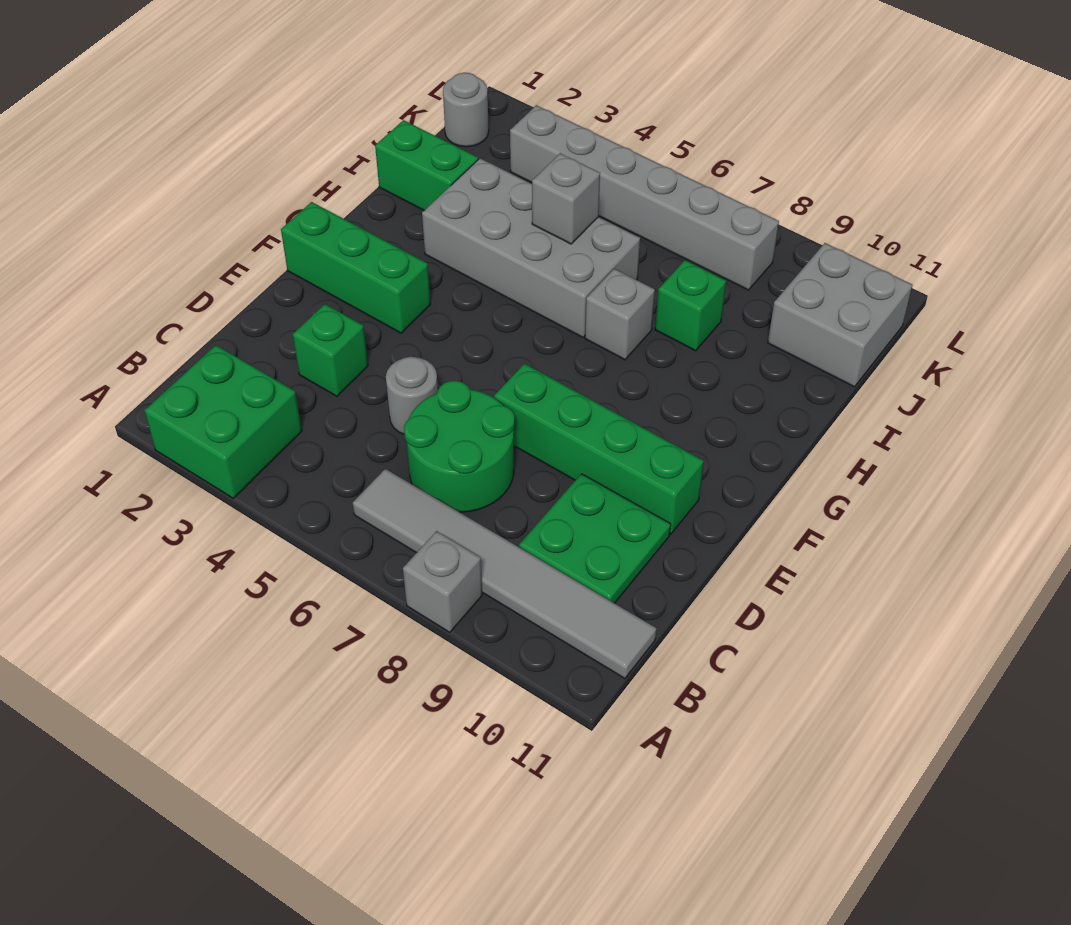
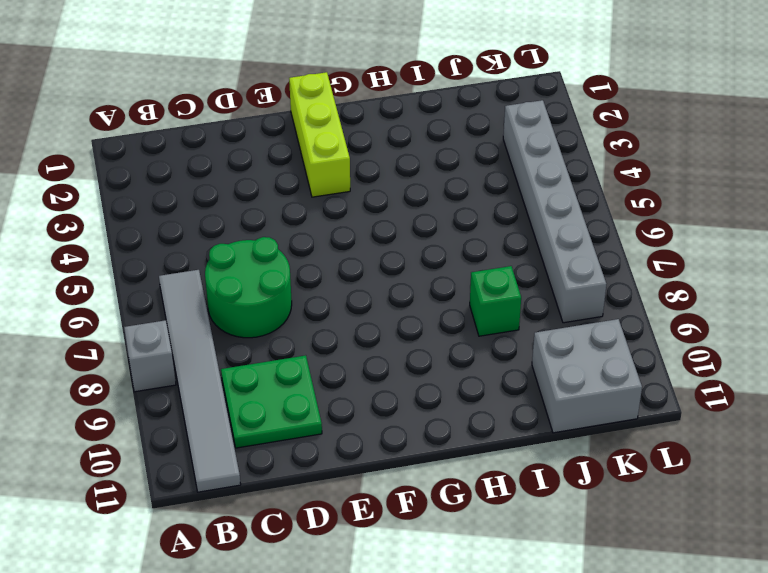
lime brick F1:F3 level 1 -> green brick F1:F3 level 1
none -> green brick A2:B3 level 1
none -> green brick D3 level 1
none -> grey round brick D5 level 1

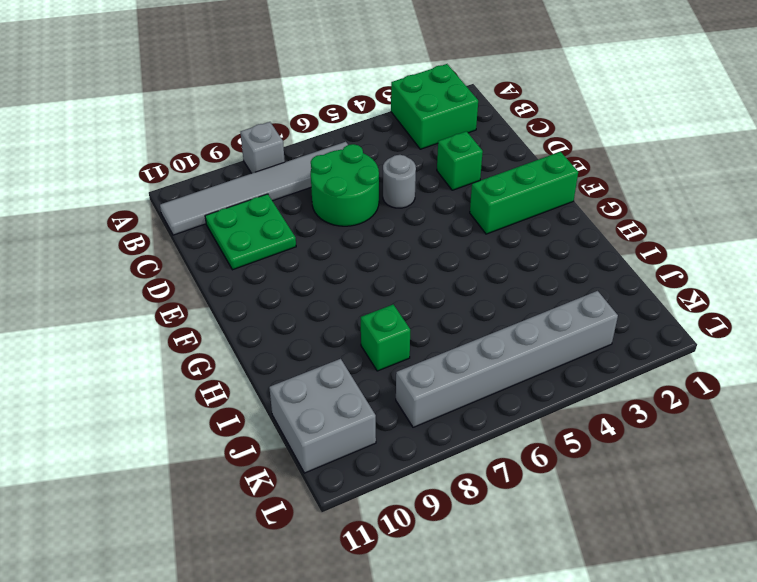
none -> green brick E7:E10 level 1
none -> grey brick H3:I6 level 1
none -> grey brick H7 level 1

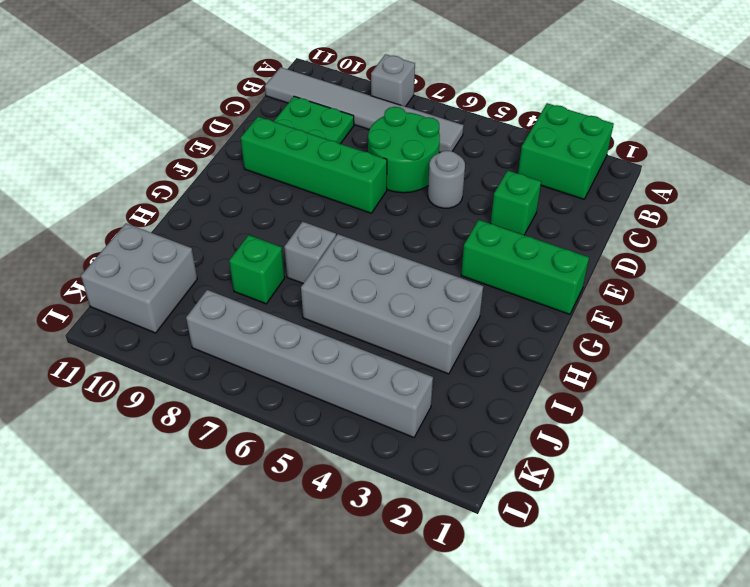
none -> green brick I1:I2 level 1
none -> grey round brick K1 level 1
none -> grey brick I5 level 2

